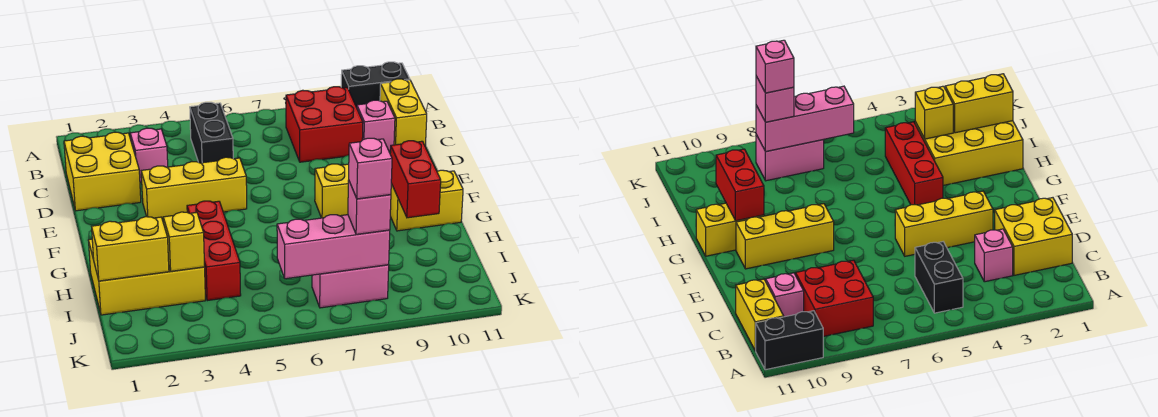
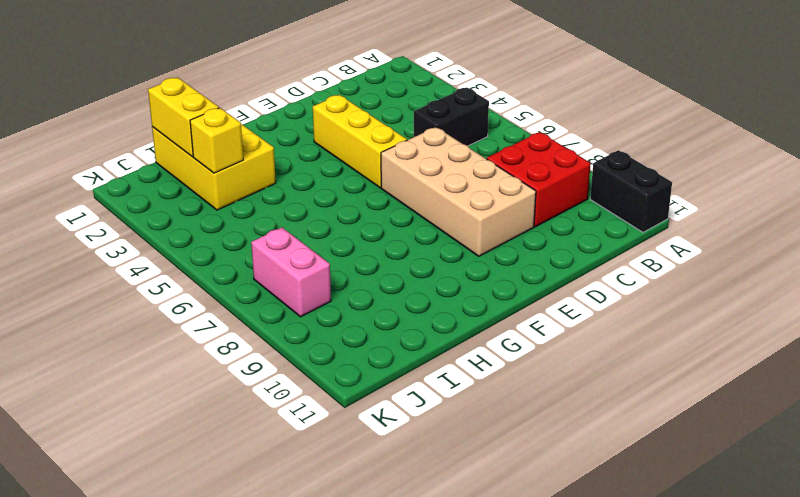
tan brick D6:E9 level 1 -> none
none -> yellow brick B11:C11 level 1
none -> yellow brick C1:D2 level 1
none -> pink brick C3 level 1

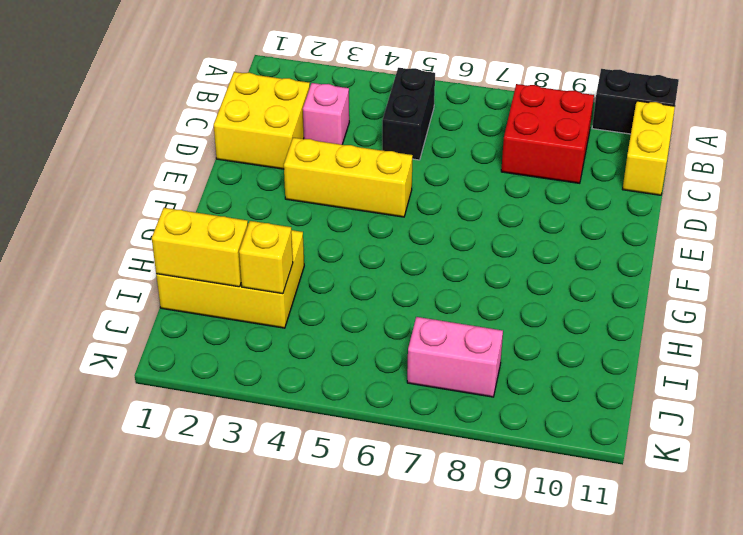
none -> pink brick C10 level 1
none -> yellow brick F8:F10 level 1
none -> red brick G4:I4 level 1

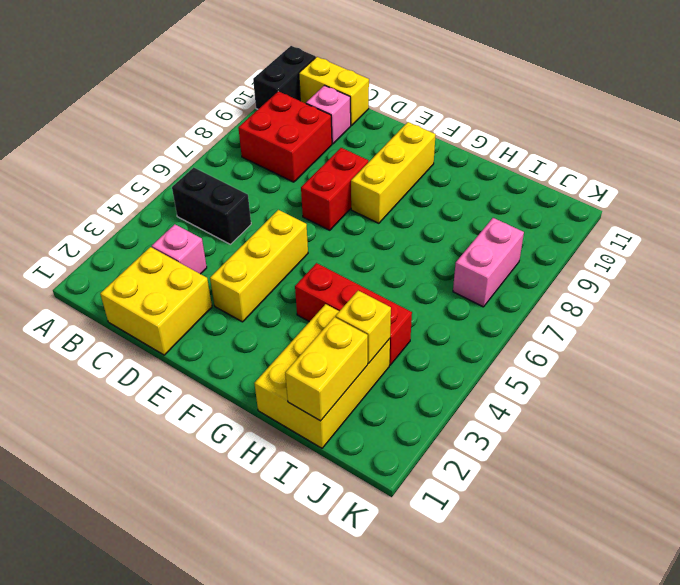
red brick E7:E8 level 1 -> red brick G10:H10 level 2
none -> yellow brick G10:G11 level 1
none -> pink brick J6:J8 level 2
none -> pink brick J8 level 3

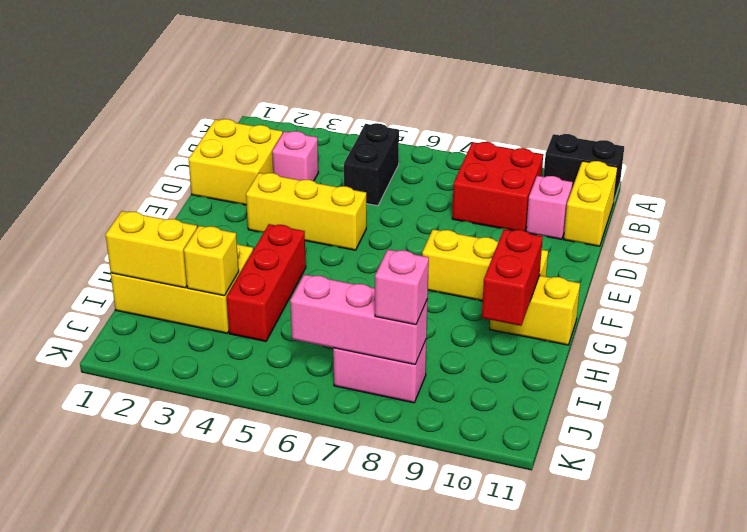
none -> pink brick J8 level 4

